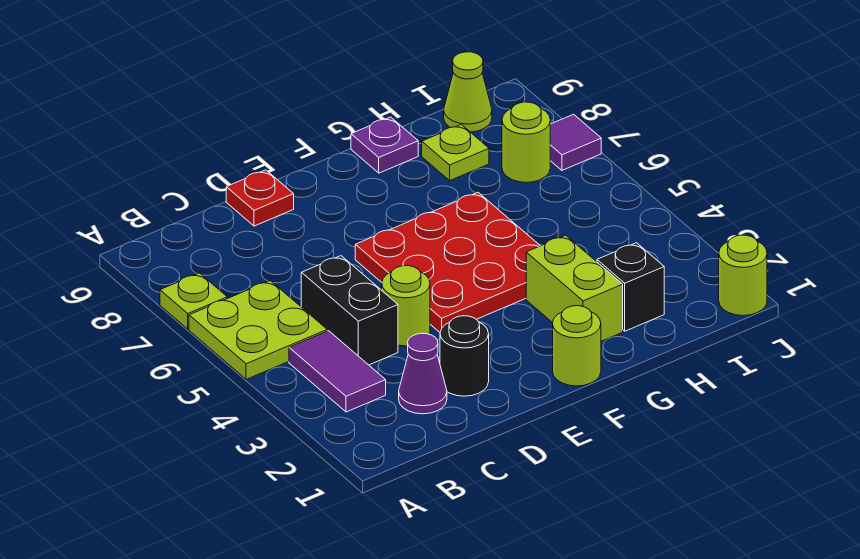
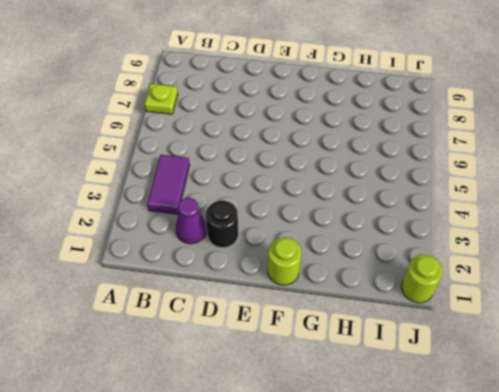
none -> lime plate A5:B6 level 1
none -> black brick C4:C5 level 1
none -> lime round brick D4 level 1

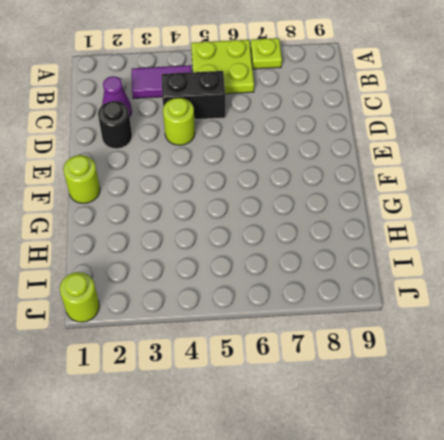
none -> red plate D9 level 1
none -> red plate E4:G6 level 1
none -> lime brick G2:G3 level 1

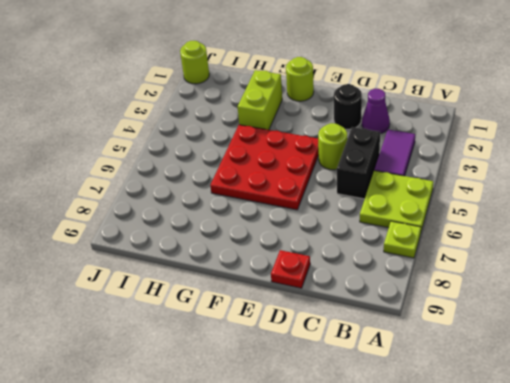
none -> purple plate G9 level 1
none -> black brick H2 level 1
none -> lime plate H8 level 1

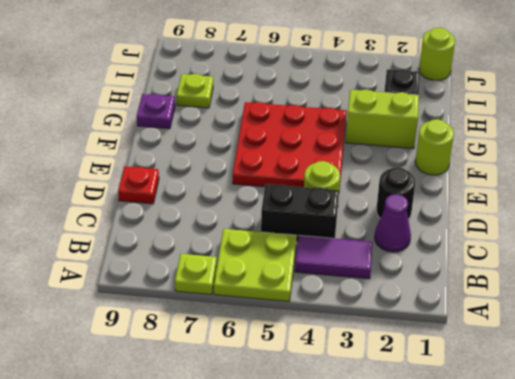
none -> lime round brick I7 level 1
none -> lime cone I9 level 1
none -> purple tile J7 level 1

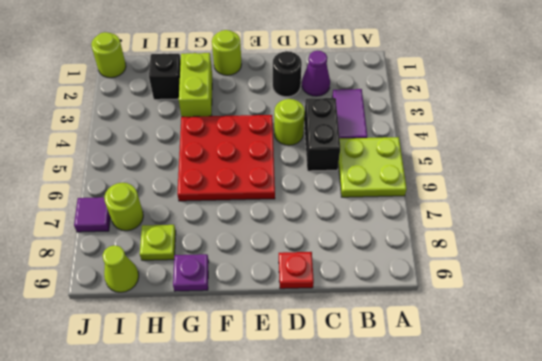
none -> lime plate A7 level 1

